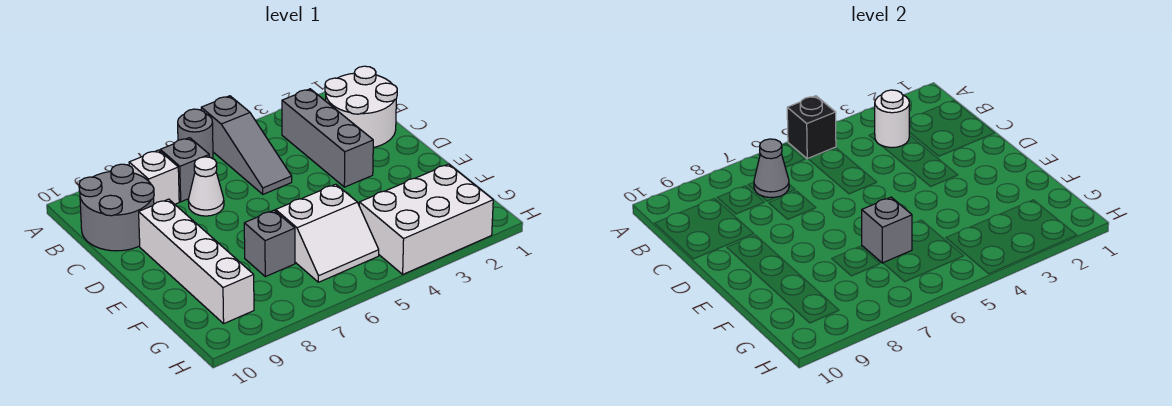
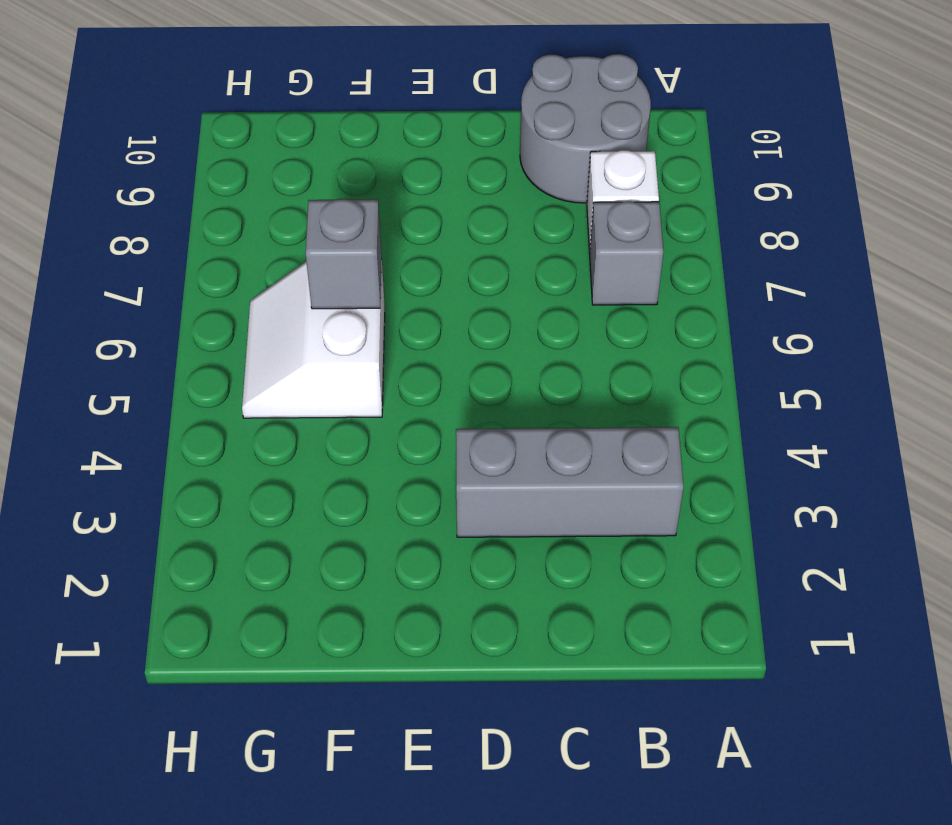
none -> grey slope A5:C5 level 1 top A
none -> grey round brick A6 level 1
none -> white round brick B1:C2 level 1

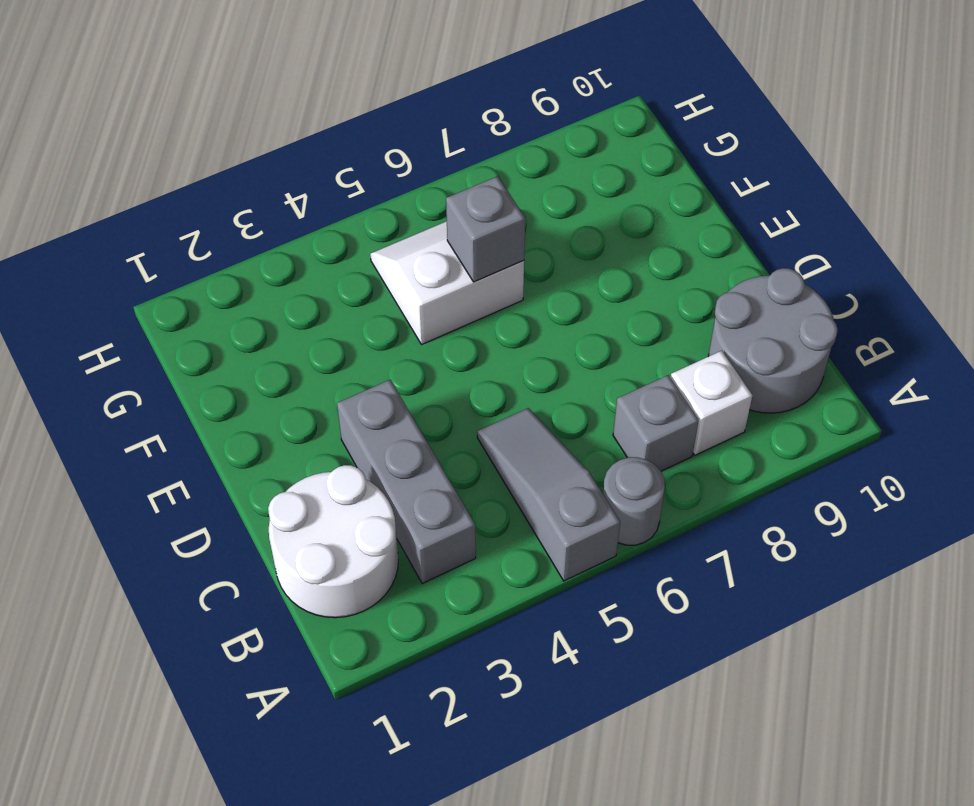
none -> white cone C7 level 1
none -> white brick D9:G9 level 1
none -> grey brick F7 level 1

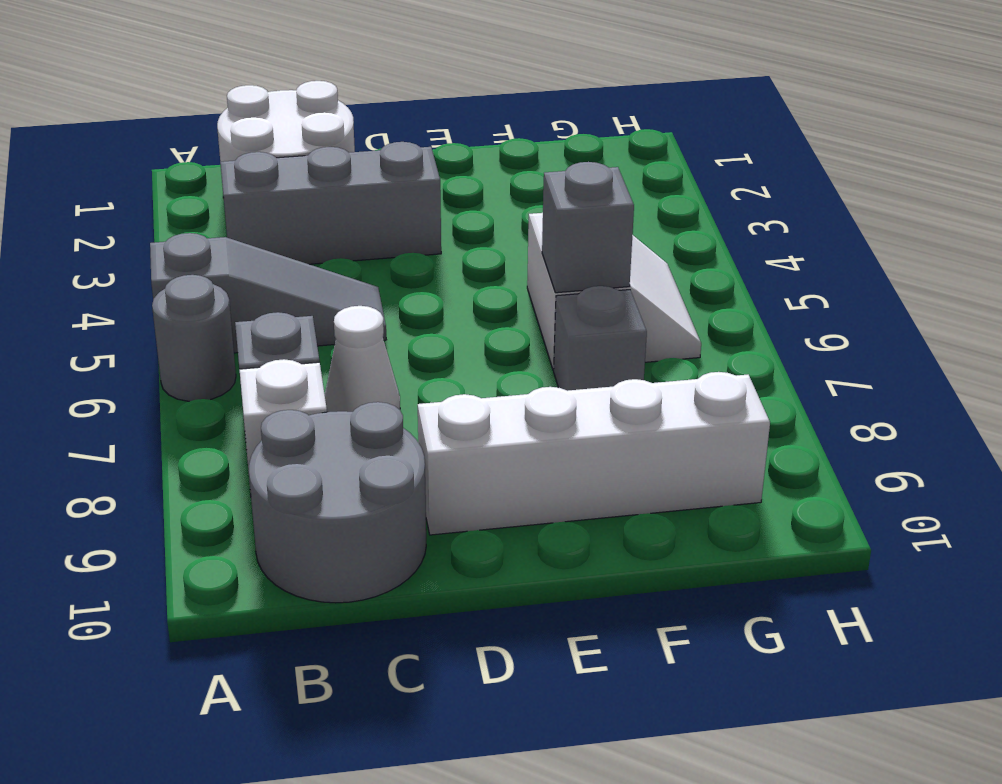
none -> white brick G2:H4 level 1
none -> black brick A5 level 2
none -> white round brick B3 level 2

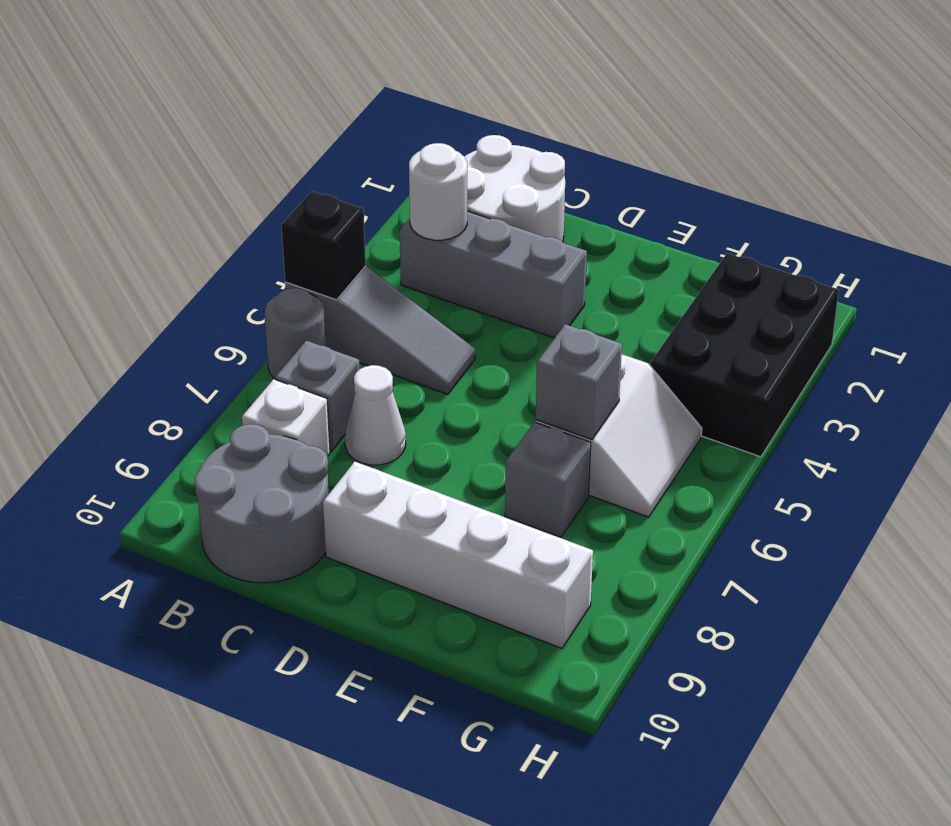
black brick G2:H4 level 1 -> white brick G2:H4 level 1
none -> grey cone B7 level 2

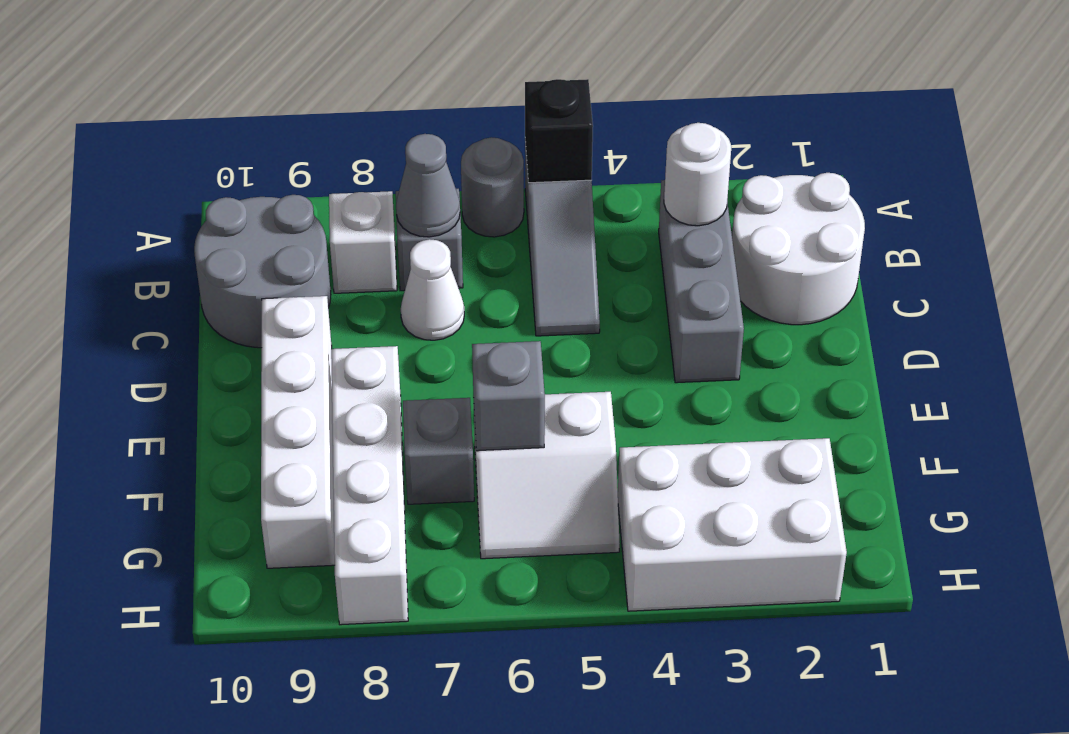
white brick E8:H8 level 1 -> none

